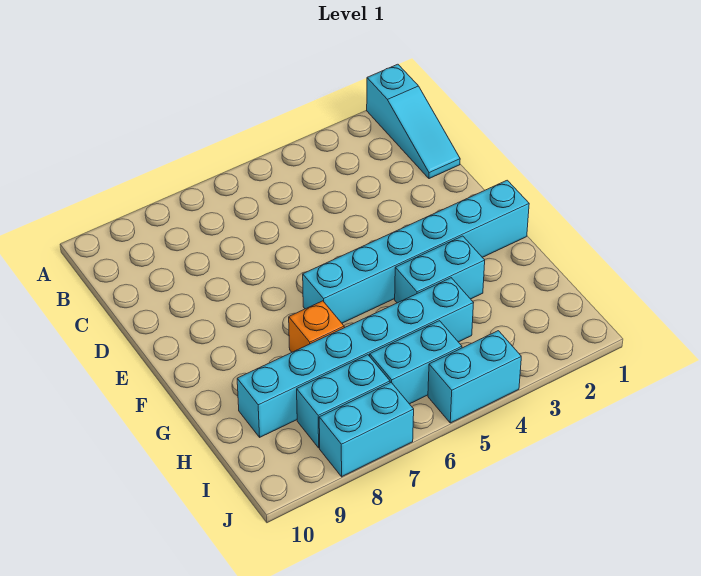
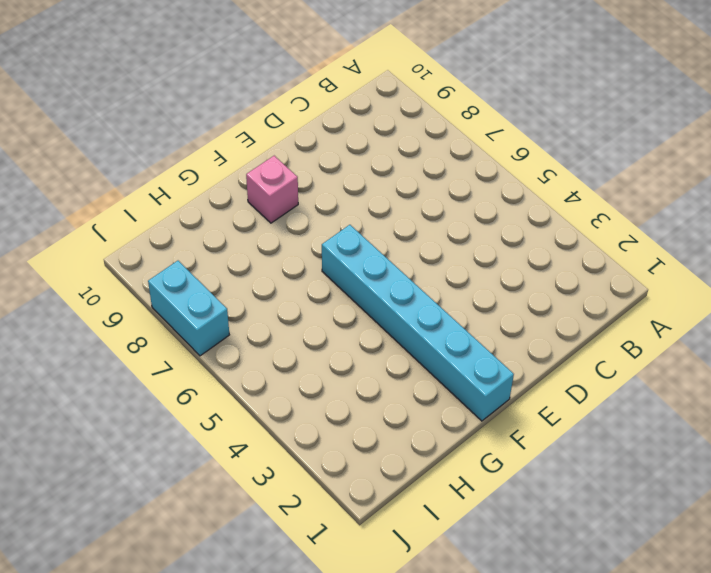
pink brick F9 level 1 -> none
none -> cyan slope A1:C1 level 1 top A
none -> cyan brick G3:G4 level 1

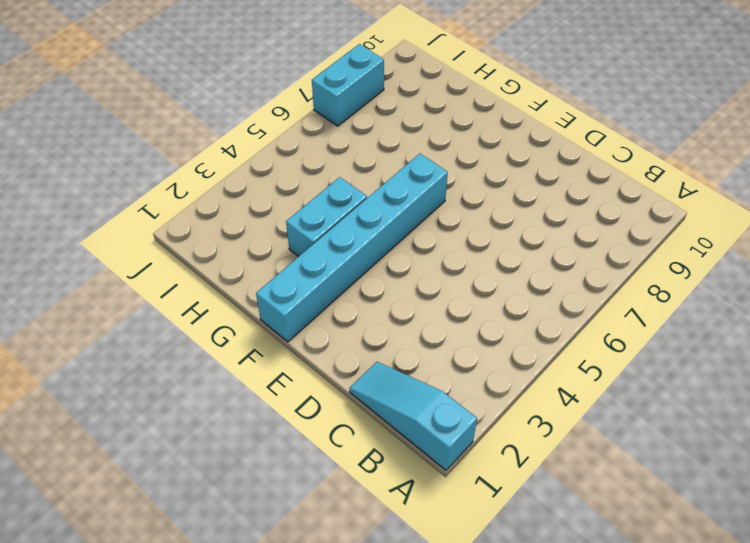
none -> orange brick G7 level 1
none -> cyan brick H4:H9 level 1

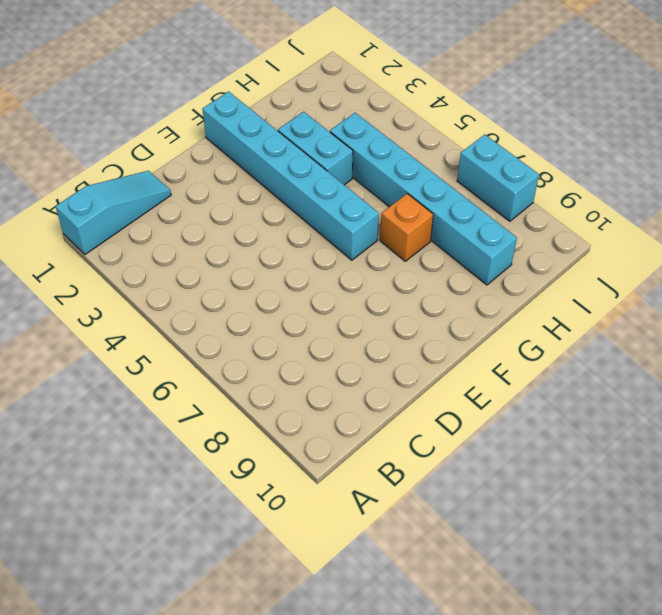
none -> cyan brick I5:I6 level 1
none -> cyan brick I7:I8 level 1

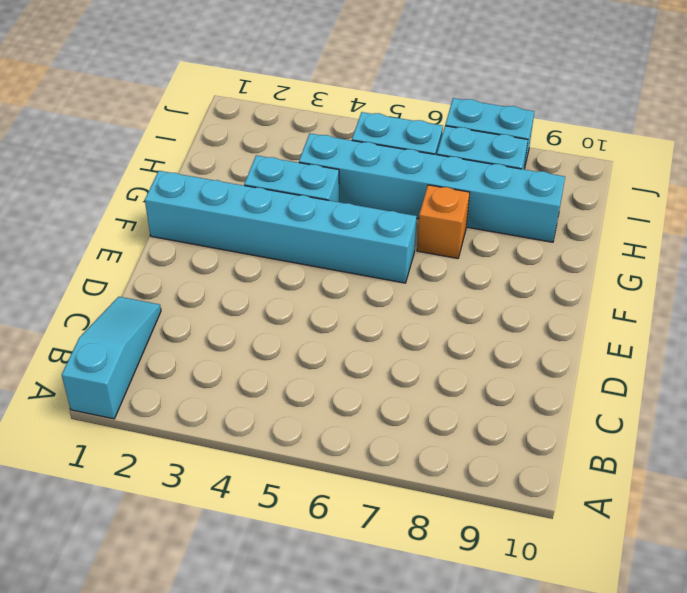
none -> cyan brick J4:J5 level 1

